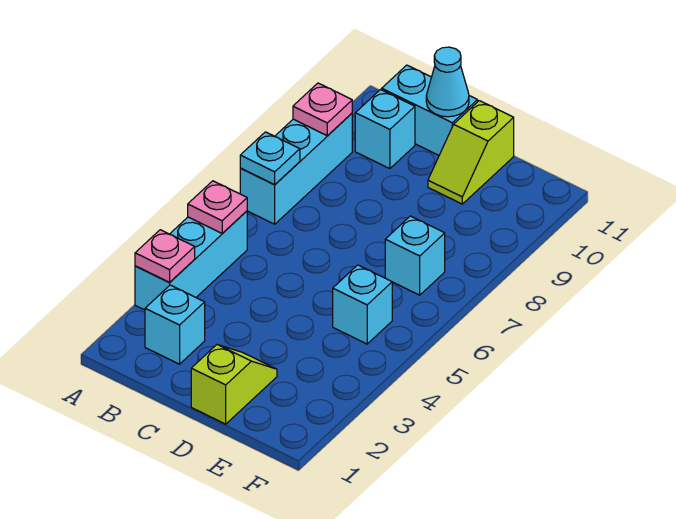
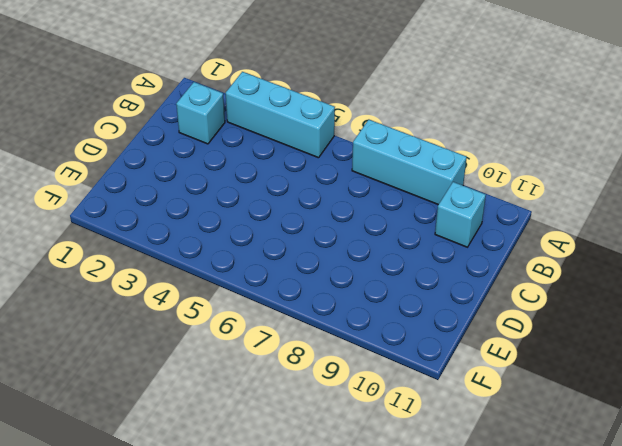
none -> cyan brick B11:C11 level 1
none -> lime slope D1:D2 level 1 top 1
none -> lime slope D10:D11 level 1 top 11

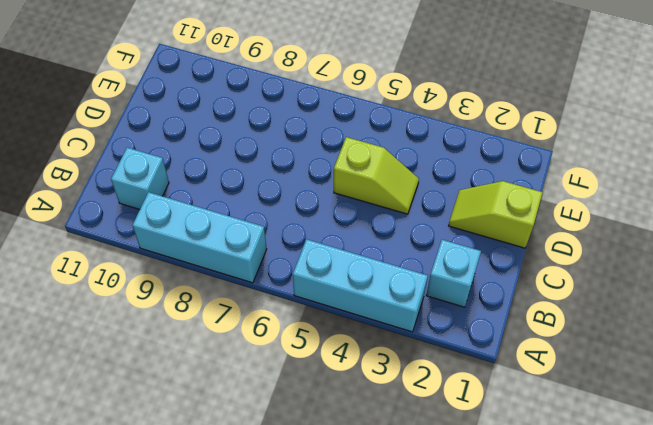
lime slope D4:D5 level 1 top 5 -> lime slope D10:D11 level 1 top 11
none -> cyan brick B11:C11 level 1
none -> cyan brick E5 level 1
none -> cyan brick E7 level 1

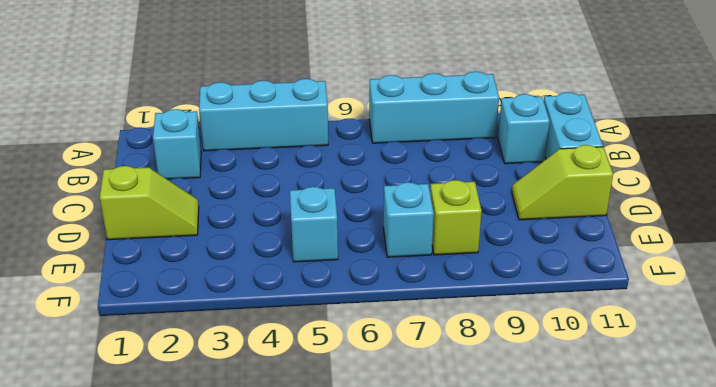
lime brick E8 level 1 -> none
none -> pink plate A3 level 2
none -> pink plate A5 level 2
none -> cyan plate A7 level 2

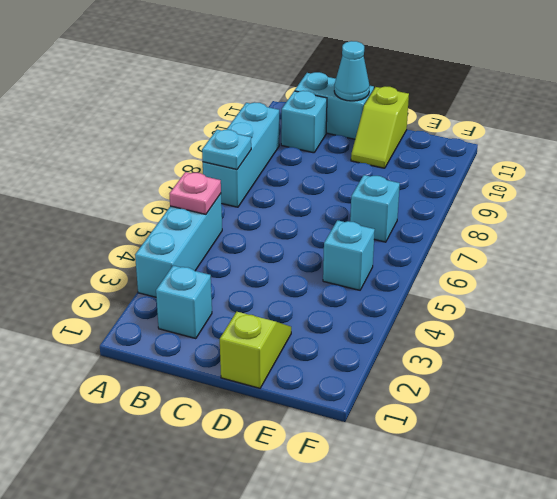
none -> pink plate A3 level 2
none -> pink plate A9 level 2

